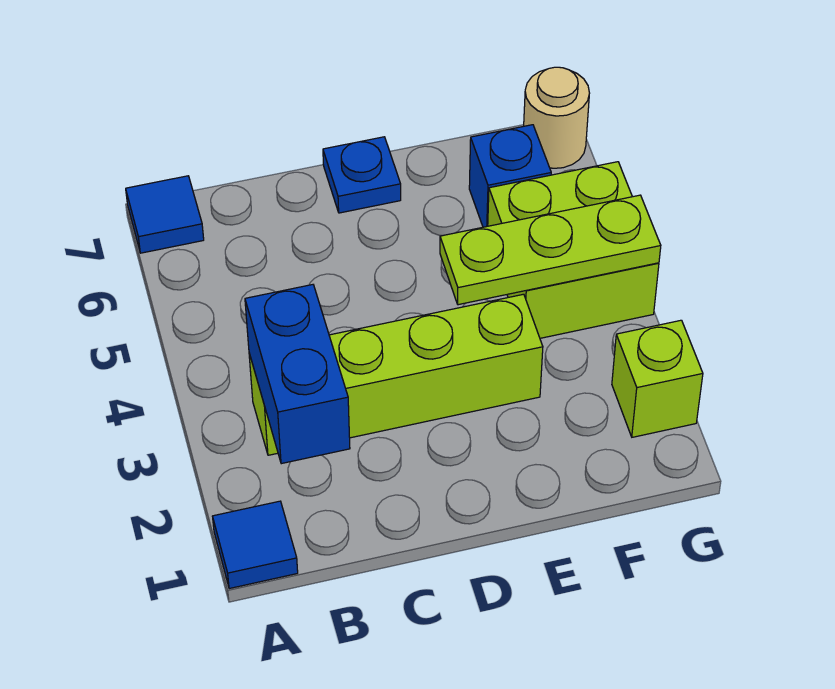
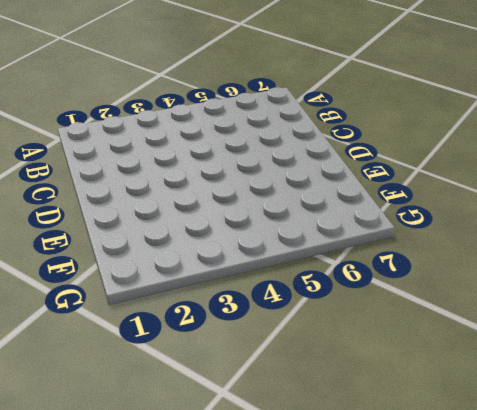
none -> blue tile A1 level 1
none -> blue tile A7 level 1

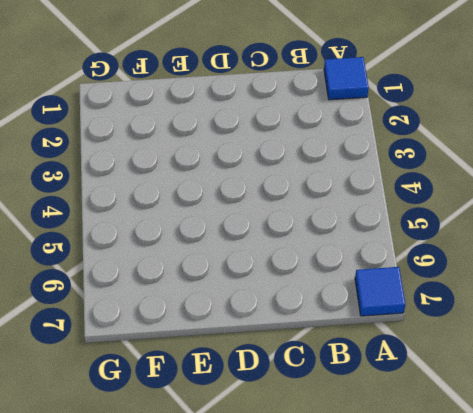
none -> lime brick B3:E3 level 1
none -> blue plate D7 level 1

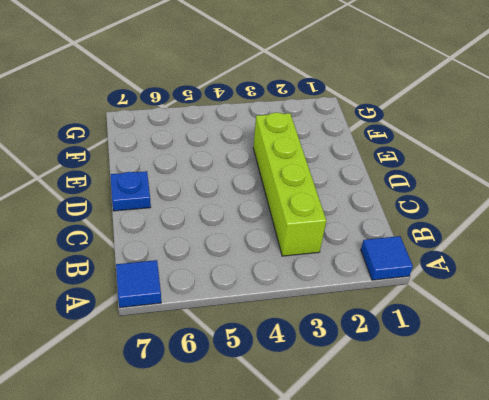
none -> lime brick F4:G5 level 1
none -> blue brick F6 level 1

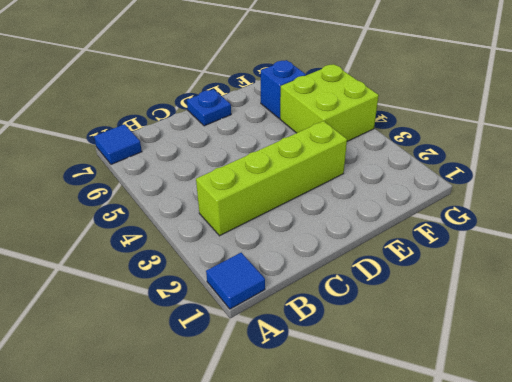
none -> lime brick G2 level 1
none -> tan round brick G7 level 1

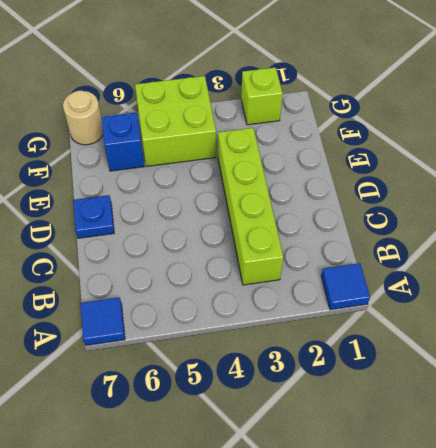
none -> blue brick B2:B3 level 2
none -> lime plate E4:G4 level 2

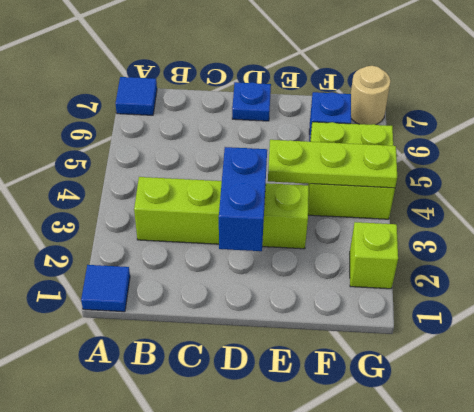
blue brick D2:D3 level 2 -> blue brick B2:B3 level 2

